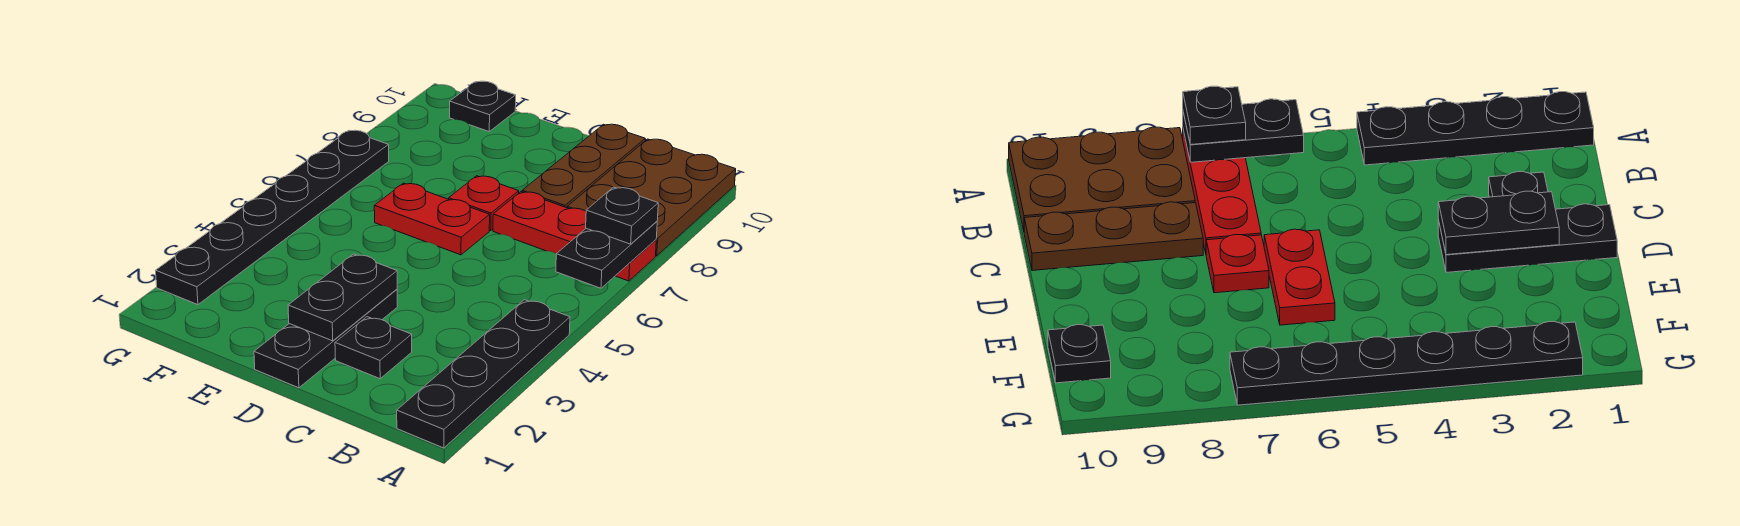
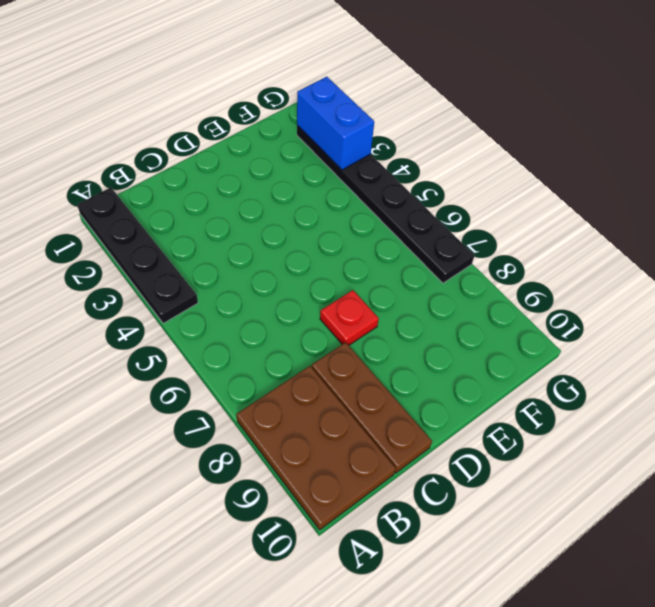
blue brick G2:G3 level 2 -> none
none -> red plate A7:C7 level 1
none -> black plate C2 level 1
none -> black plate D1:D3 level 1

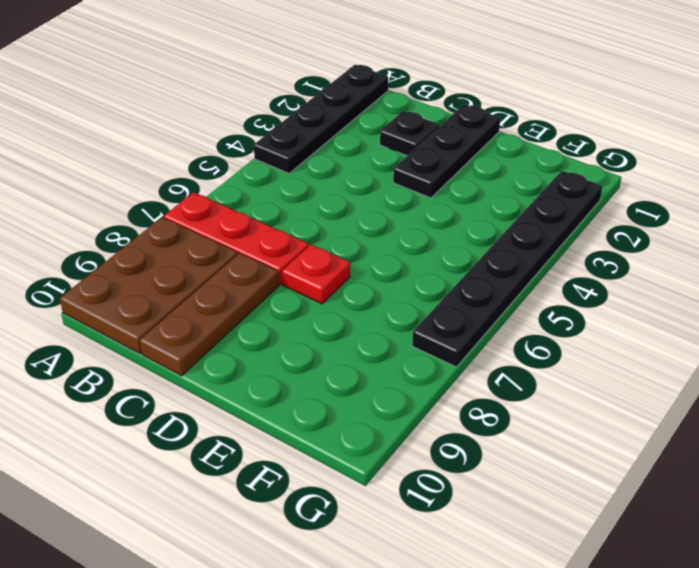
none -> red plate D6:E6 level 1
none -> black plate F10 level 1
none -> black plate A6:A7 level 2

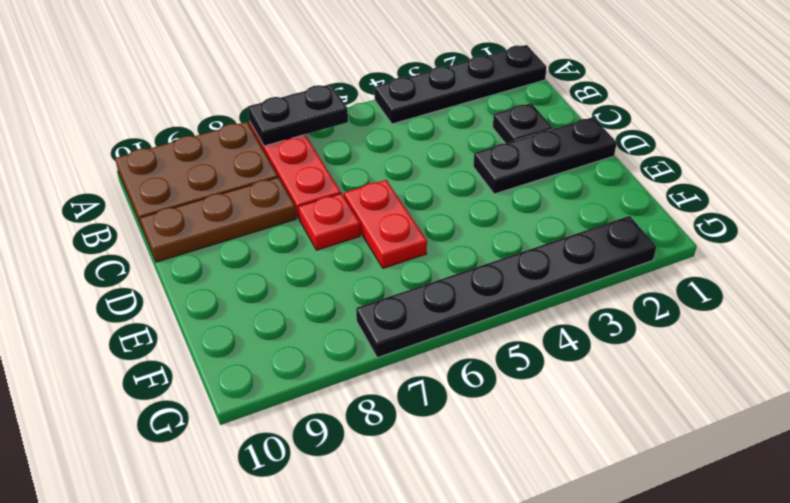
none -> black plate F10 level 1
none -> black plate D2:D3 level 2
none -> black plate A7 level 3

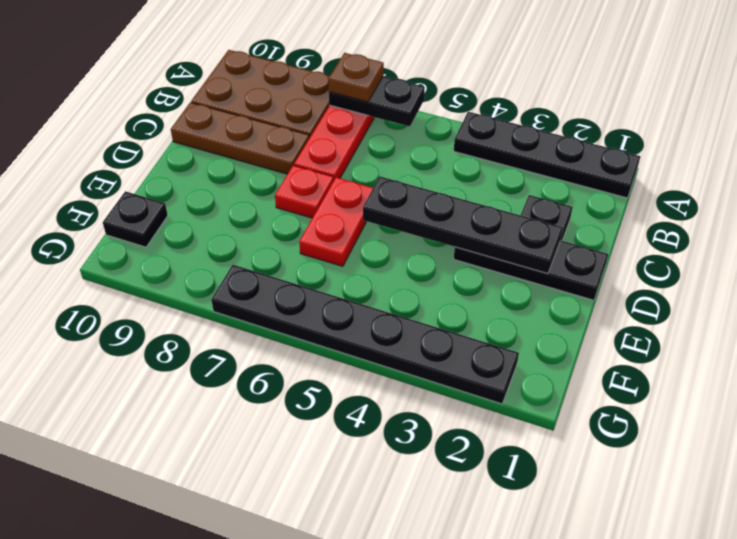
brown plate A7 level 3 -> black plate A7 level 3
black plate D2:D5 level 2 -> black plate D2:D3 level 2

